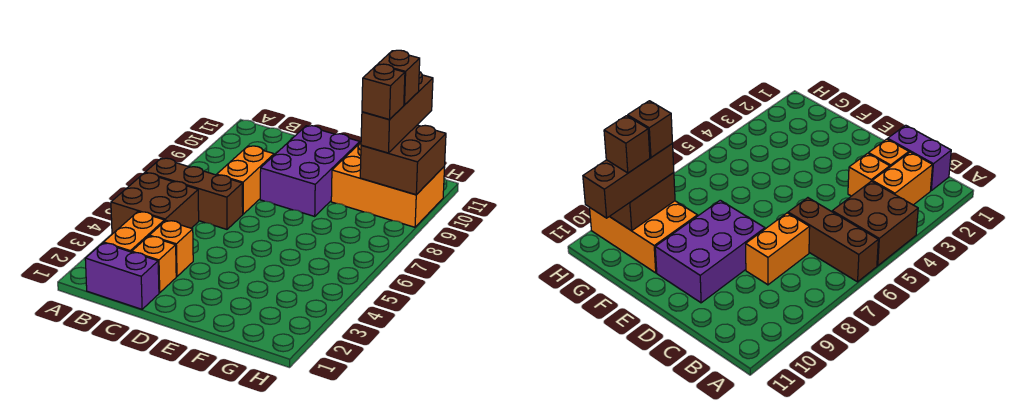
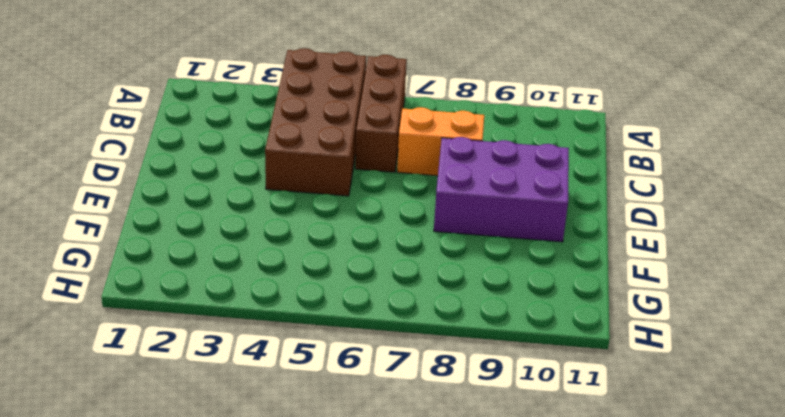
brown brick A4:D5 level 1 -> brown brick A4:B5 level 1
none -> purple brick B1:C1 level 1
none -> orange brick B2:B3 level 1
none -> orange brick C2 level 1

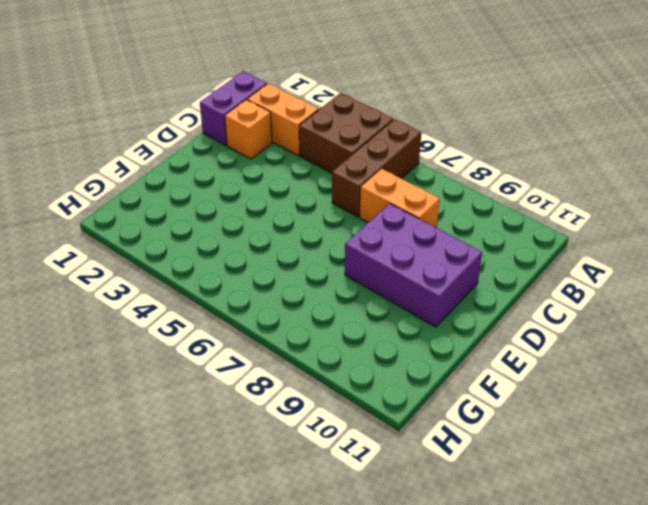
none -> orange brick C3 level 1
none -> orange brick F9:H10 level 1
none -> brown brick G9:H10 level 2

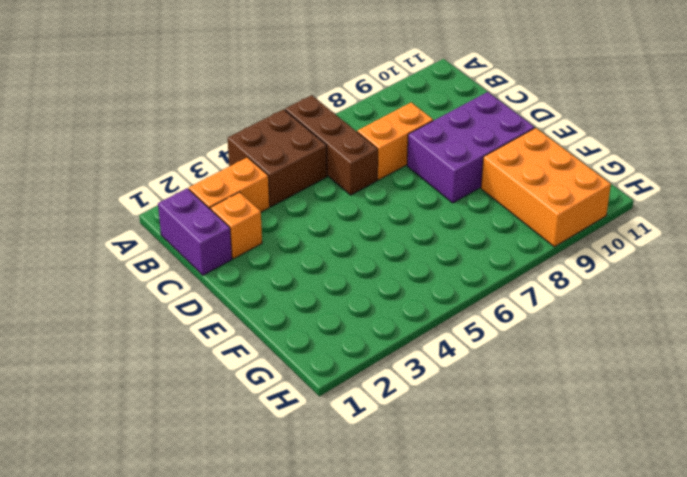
none -> orange brick C3 level 1
none -> brown brick G9:H10 level 2
none -> brown brick G9:G11 level 3

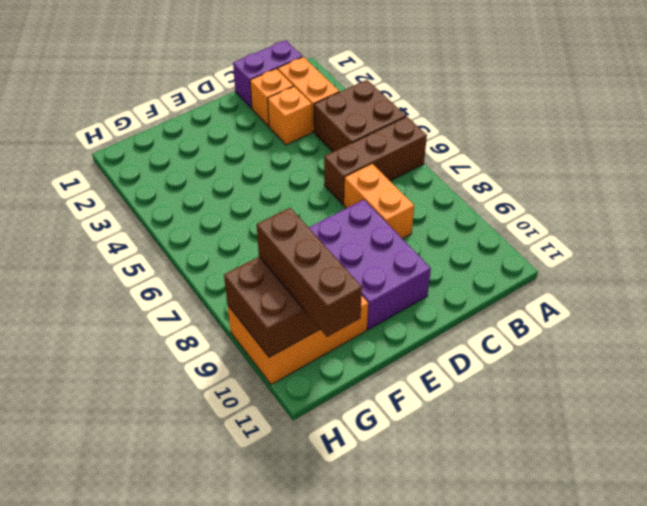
none -> brown brick G9 level 4
none -> brown brick G10 level 4

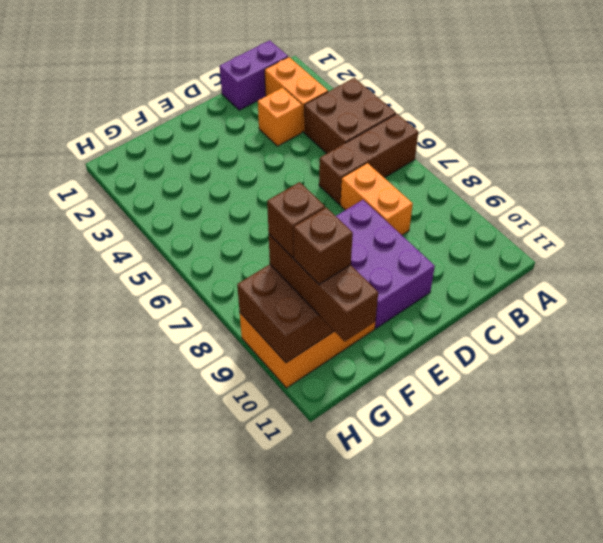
none -> orange brick C2 level 1

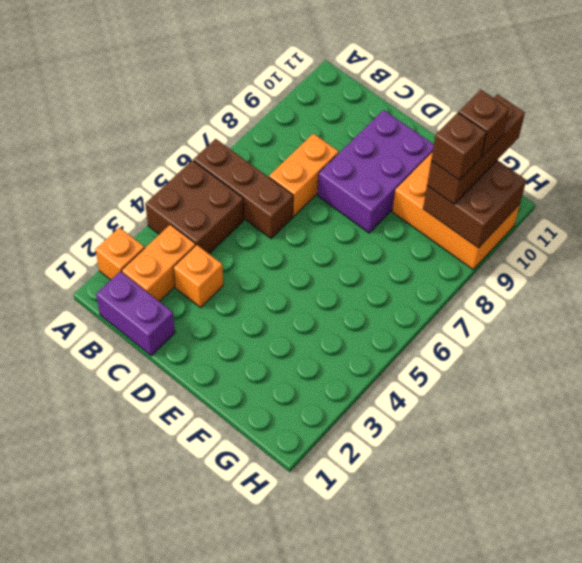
orange brick A2 level 1 -> orange brick C2 level 1

